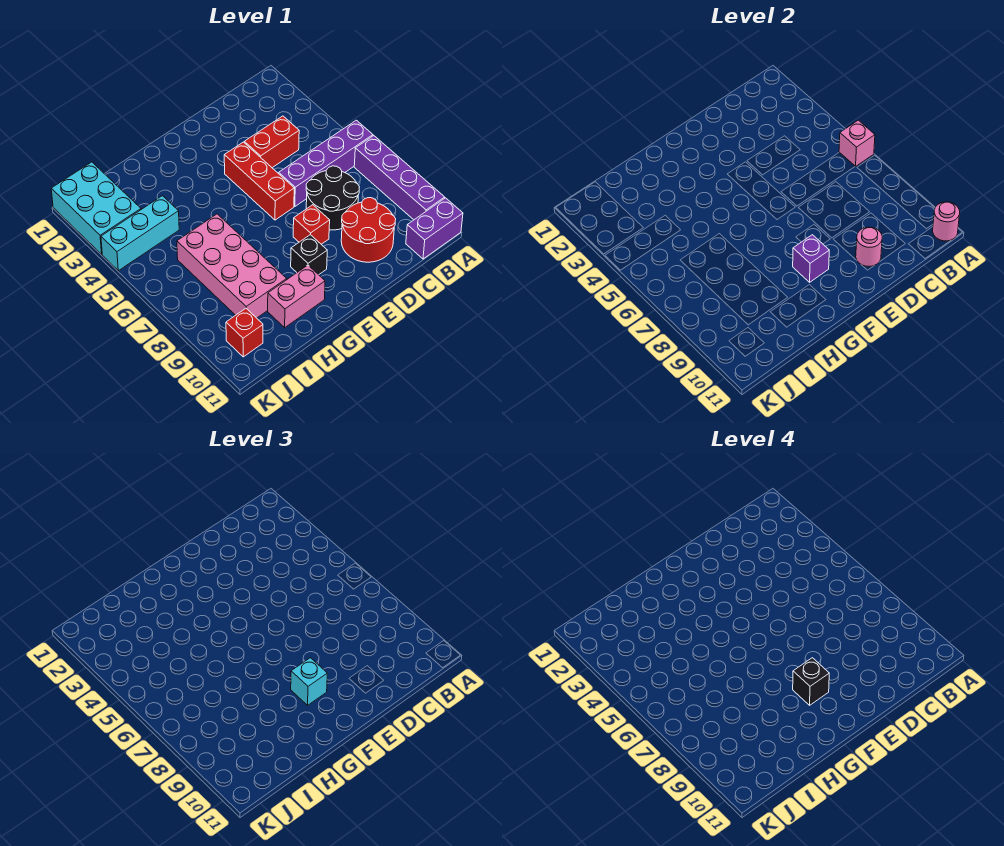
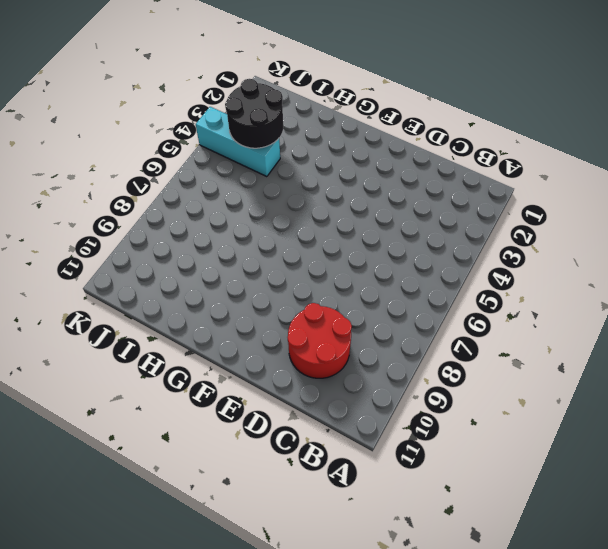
black round brick I3:J4 level 2 -> black round brick C7:D8 level 1
none -> purple brick A6:D6 level 1
none -> purple brick A7:A10 level 1
none -> purple brick A11:B11 level 1

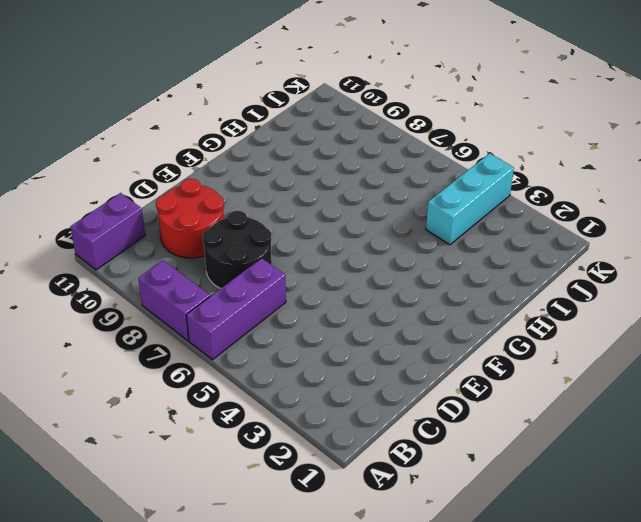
purple brick A6:C6 level 1 -> purple brick A6:D6 level 1
purple brick A7:A8 level 1 -> purple brick A7:A10 level 1
none -> red brick C4:D4 level 1
none -> red brick E4:E6 level 1
none -> red brick E8 level 1

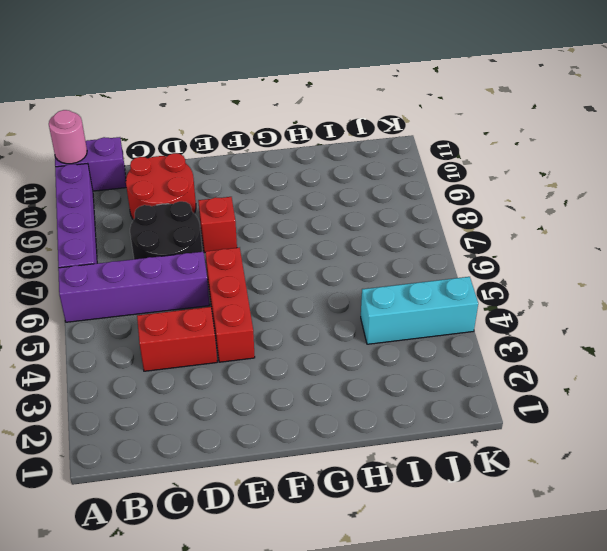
none -> black brick F9 level 1
none -> pink brick G10:H10 level 1
none -> pink brick H6:I9 level 1

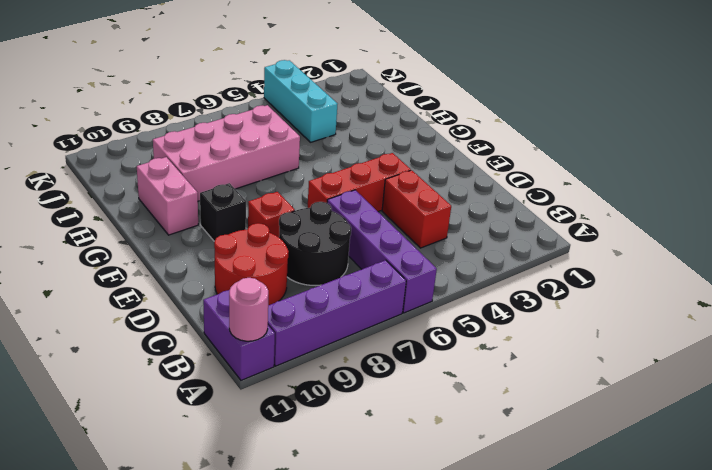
none -> cyan brick J1:K3 level 1
none -> red brick J10 level 1
none -> pink brick A6 level 2

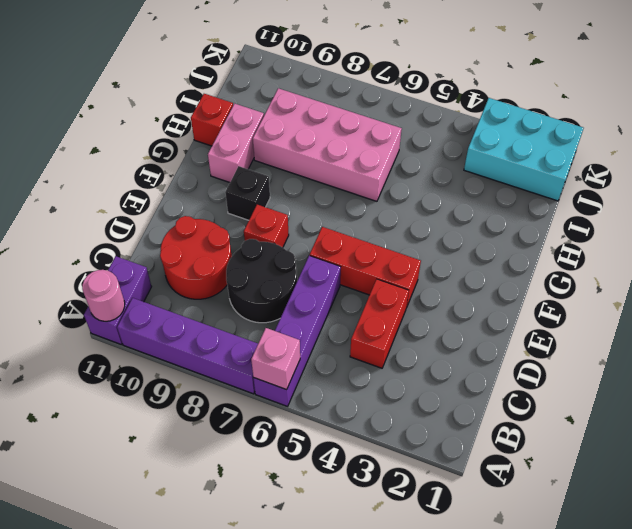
red brick H11 level 1 -> red brick J10 level 1
none -> cyan brick I4:K4 level 1
none -> pink round brick D10 level 2
none -> purple brick F9 level 2

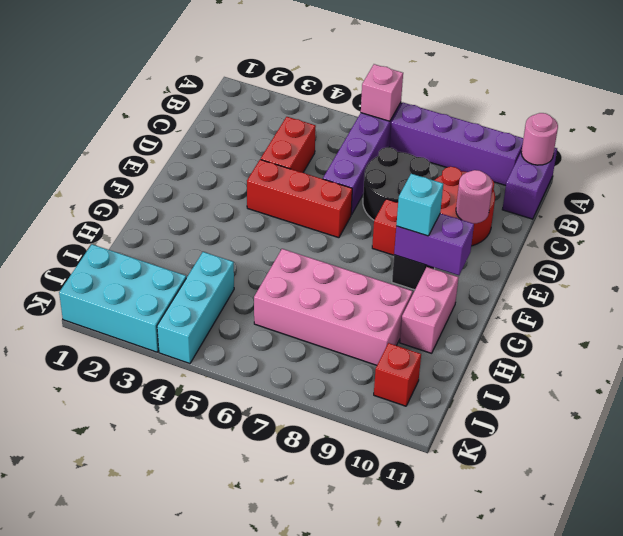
purple brick F9:F10 level 2 -> purple brick F9 level 2
none -> black brick F9 level 4

